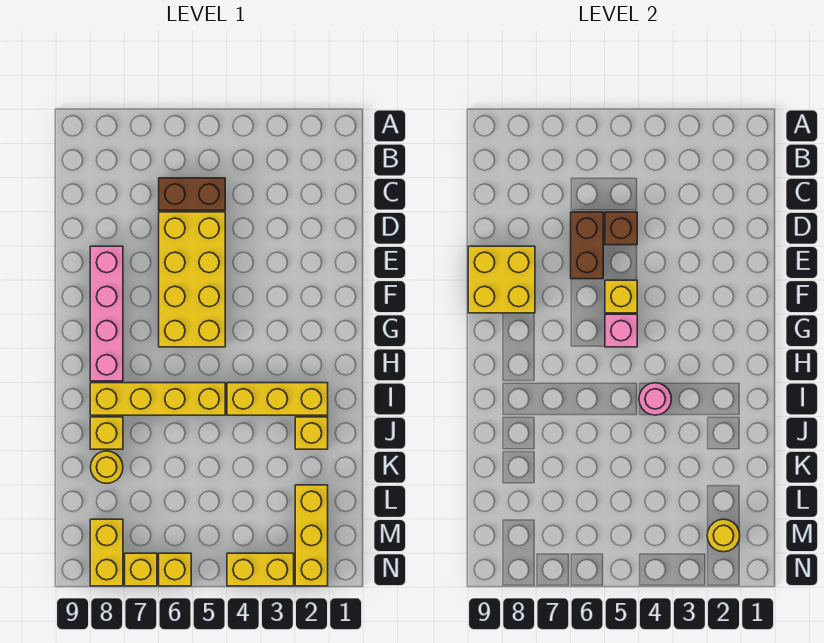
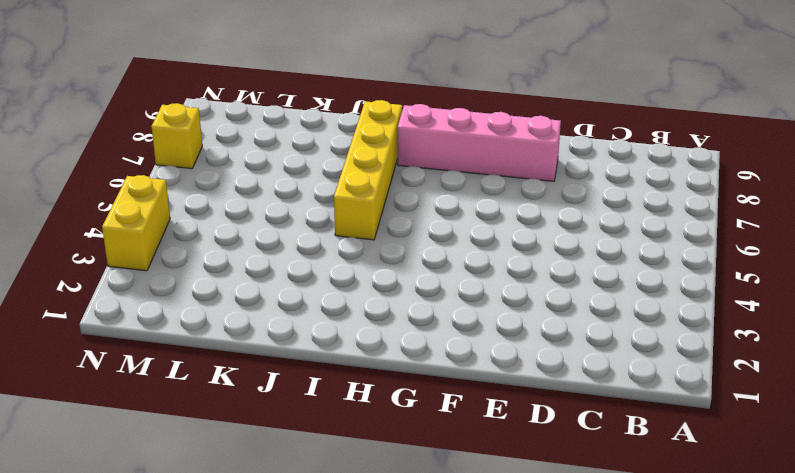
none -> brown brick C5:C6 level 1
none -> yellow brick D5:G6 level 1
none -> yellow brick I2:I4 level 1

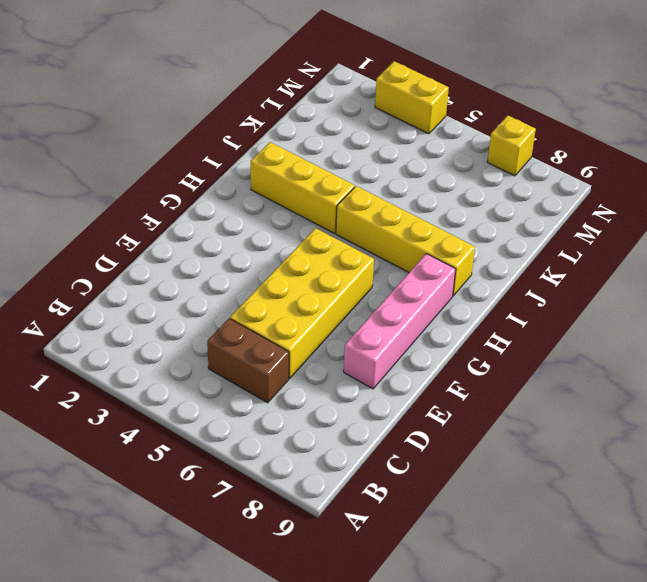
none -> yellow brick J2 level 1
none -> yellow brick J8 level 1
none -> yellow round brick K8 level 1

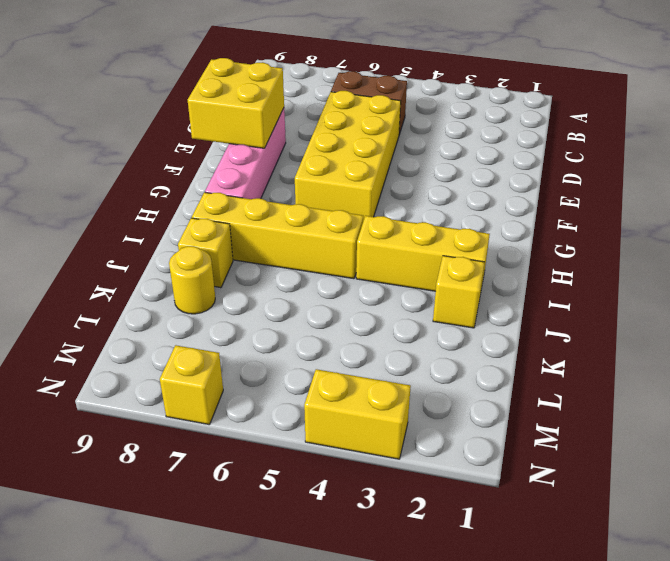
none -> yellow brick L2:N2 level 1
none -> yellow brick M8:N8 level 1
none -> yellow brick N6 level 1

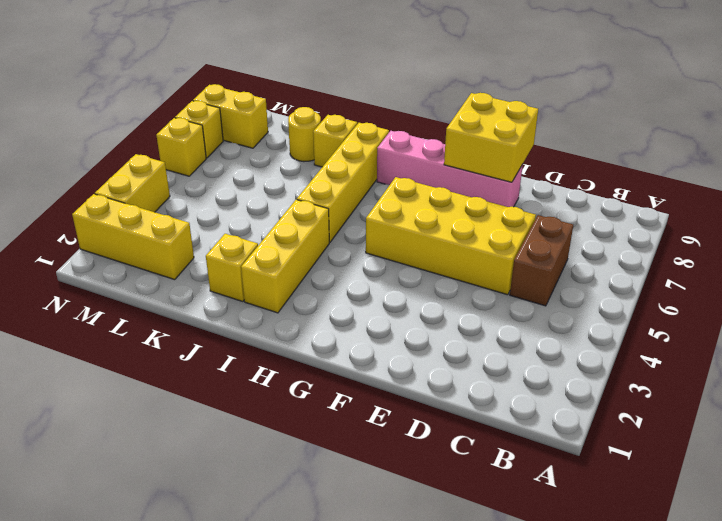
none -> brown brick D5 level 2
none -> brown brick D6:E6 level 2
none -> yellow brick F5 level 2

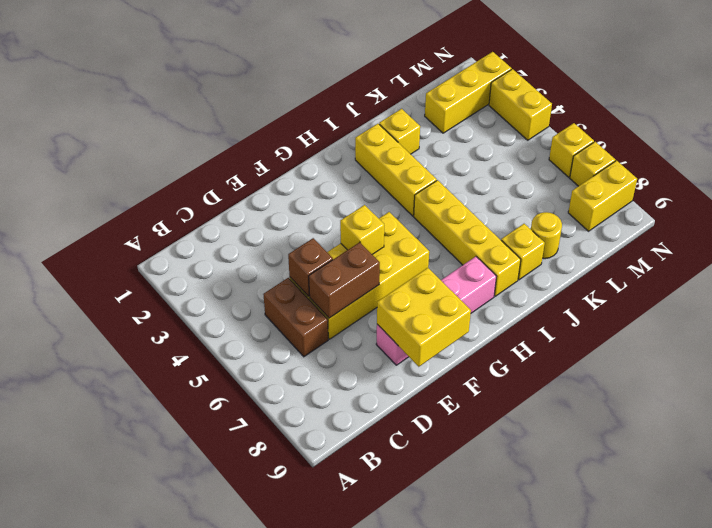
none -> pink brick G5 level 2
none -> pink round brick I4 level 2
none -> yellow round brick M2 level 2

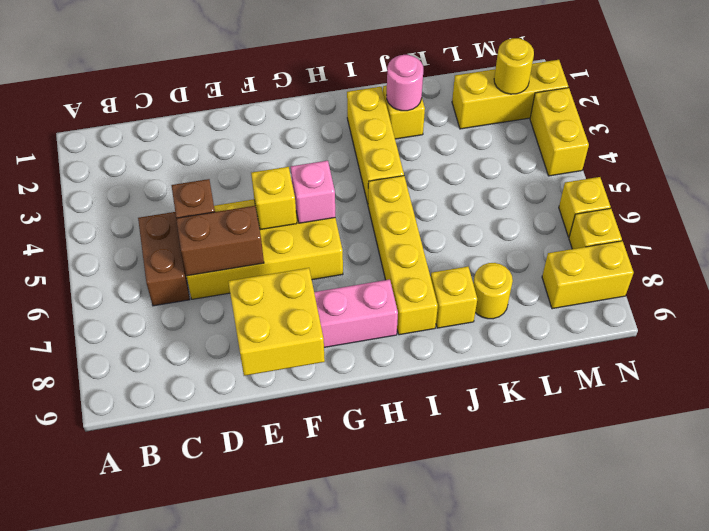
pink round brick J2 level 2 -> pink round brick I4 level 2

